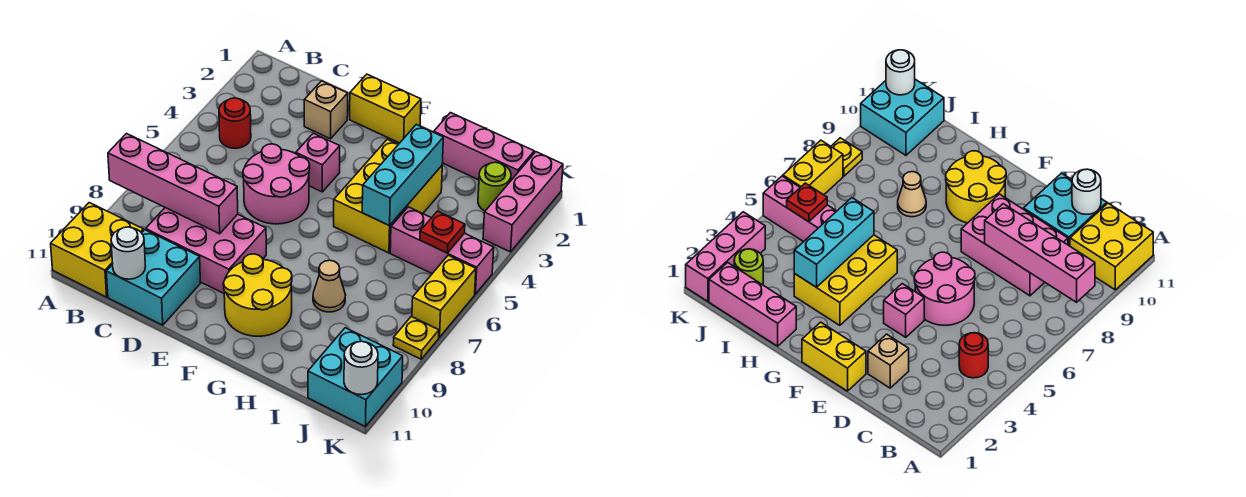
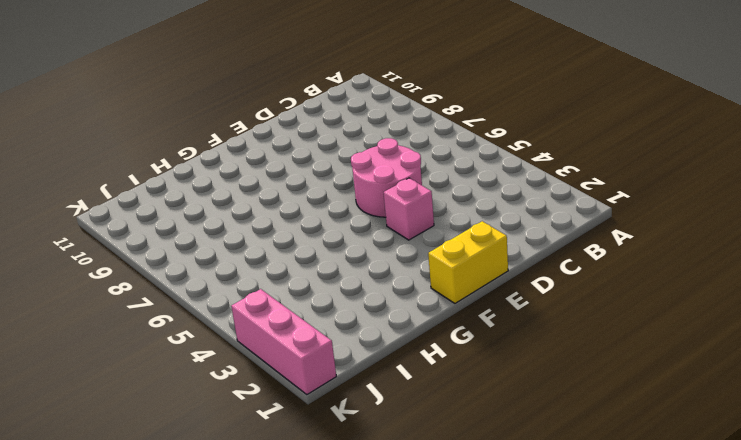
none -> yellow brick A10:B11 level 1
none -> red round brick B4 level 1
none -> pink brick C8:E9 level 1

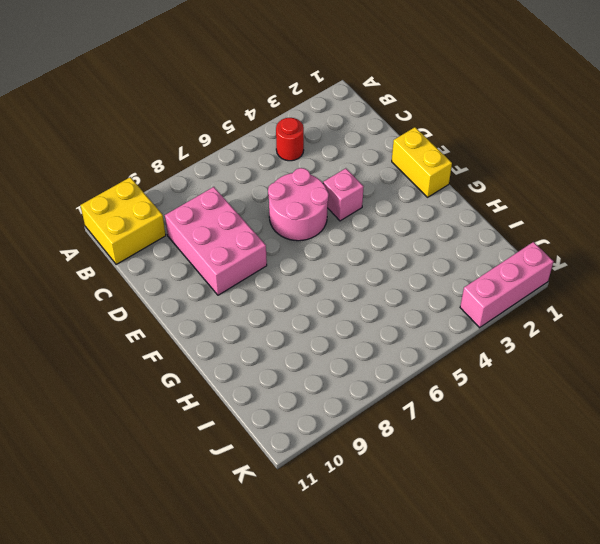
none -> cyan brick C10:D11 level 1
none -> tan brick D2 level 1
none -> yellow round brick F9:G10 level 1

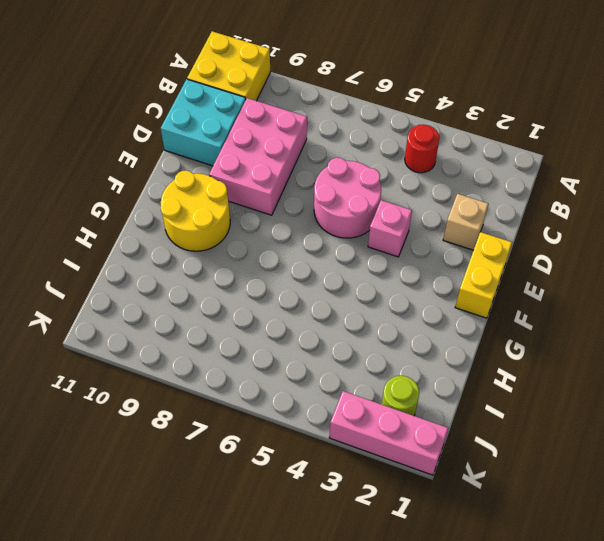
none -> yellow brick G3:H5 level 1
none -> pink brick H1:J1 level 1
none -> tan cone H8 level 1

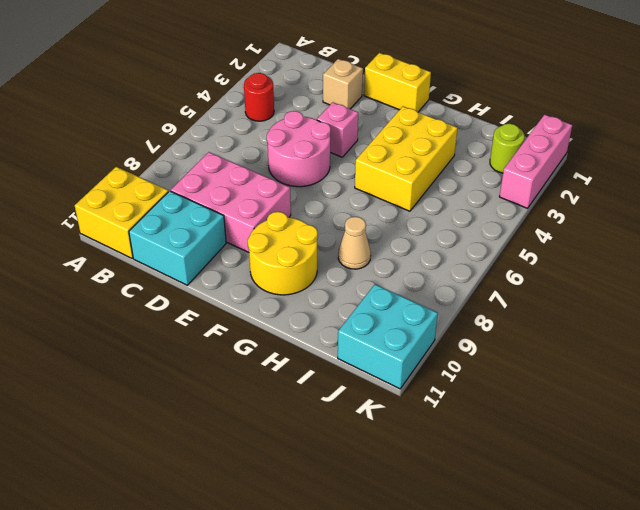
none -> pink brick H1:J1 level 1
none -> pink brick I5:K5 level 1
none -> yellow brick K6:K7 level 1

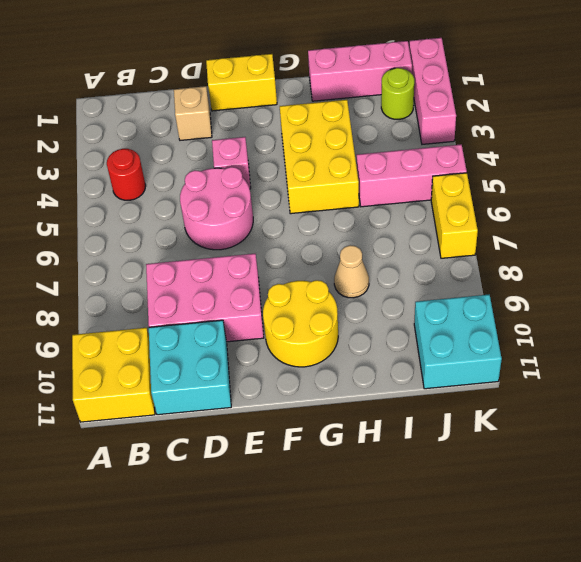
none -> yellow plate K8 level 1
none -> pink brick A8:D8 level 2
none -> white round brick C11 level 2

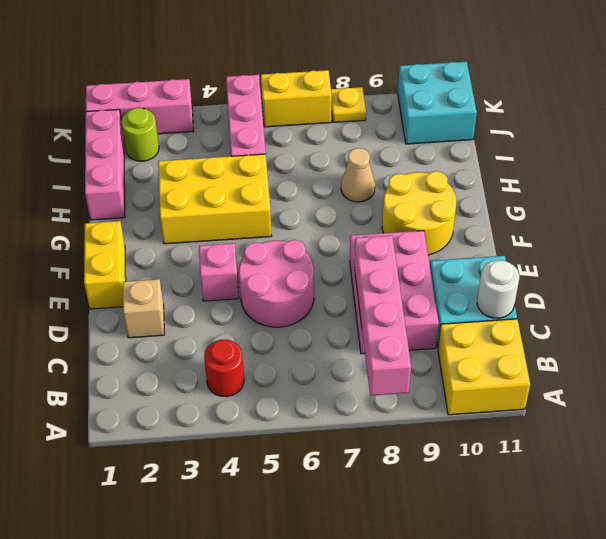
none -> cyan brick H3:H5 level 2
none -> red plate J5 level 2
none -> white round brick K11 level 2

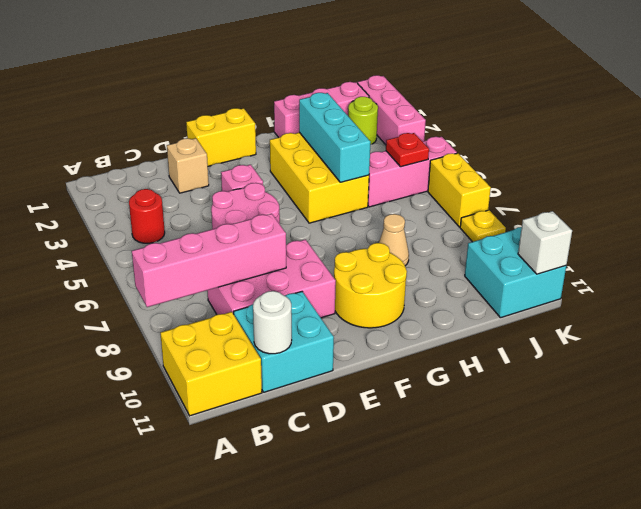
white brick K11 level 2 -> white round brick K11 level 2

